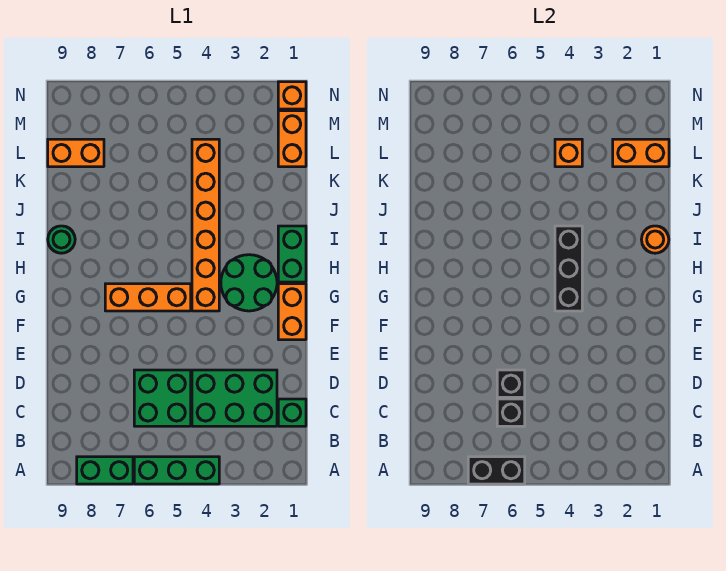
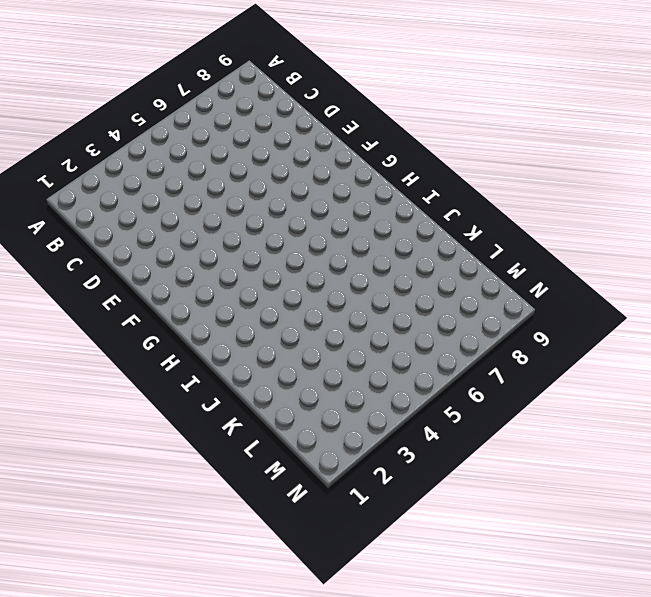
none -> green brick A4:A6 level 1
none -> green brick A7:A8 level 1
none -> green brick C1 level 1

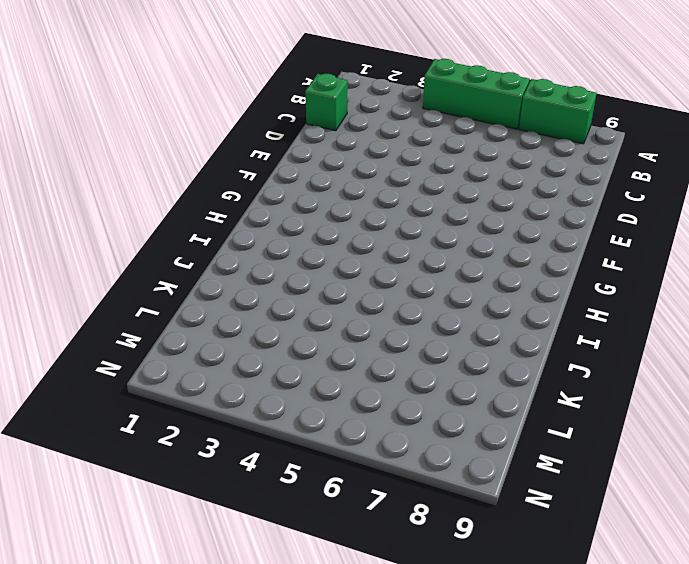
none -> green brick C2:D4 level 1
none -> green brick C5:D6 level 1
none -> orange brick F1:G1 level 1

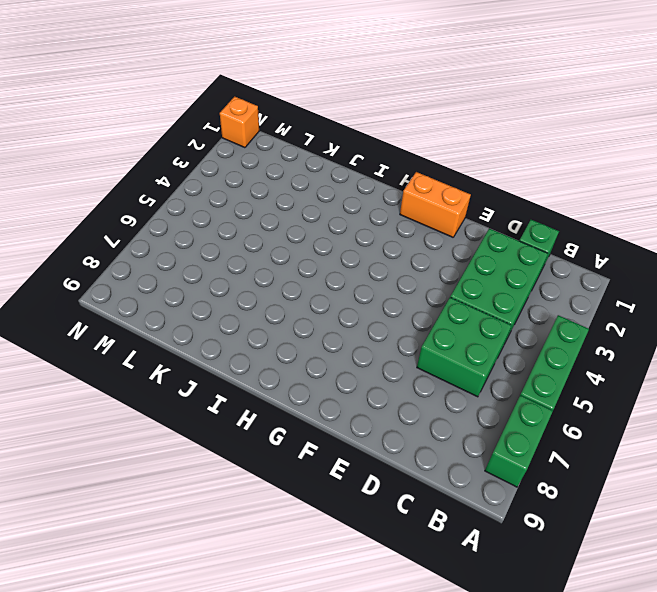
none -> green round brick G2:H3 level 1
none -> orange brick G4:L4 level 1
none -> orange brick G5:G7 level 1

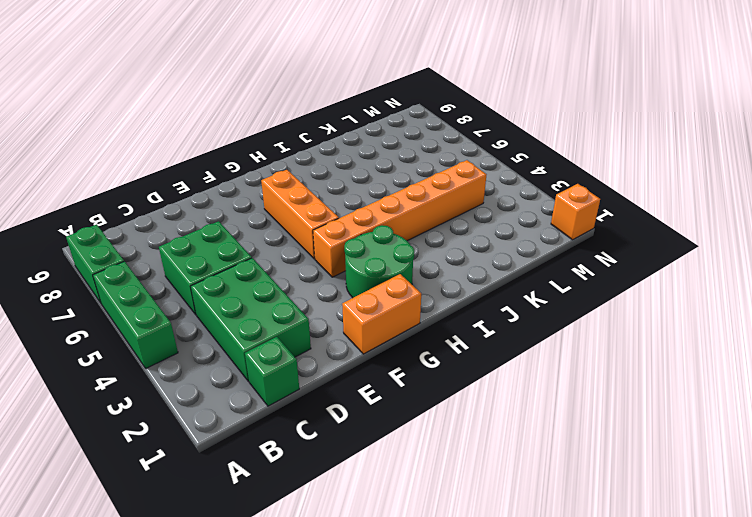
none -> green brick H1:I1 level 1
none -> green round brick I9 level 1
none -> orange brick L1:M1 level 1

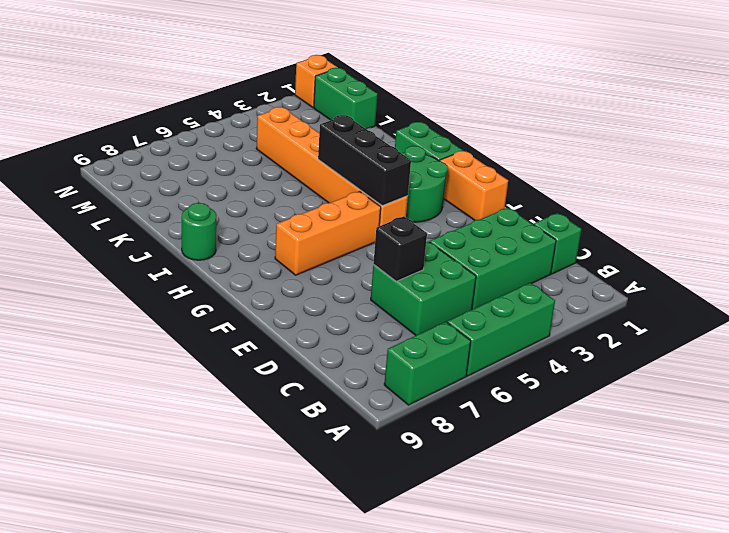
green brick L1:M1 level 1 -> orange brick L1:M1 level 1
none -> orange brick L8:L9 level 1
none -> black brick A6:A7 level 2
none -> black brick C6 level 2

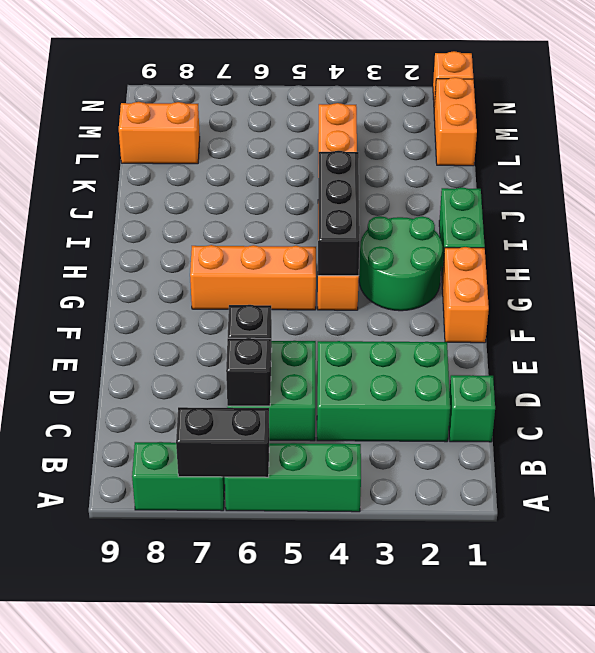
none -> green round brick I9 level 1
none -> orange round brick I1 level 2
none -> orange brick L1:L2 level 2

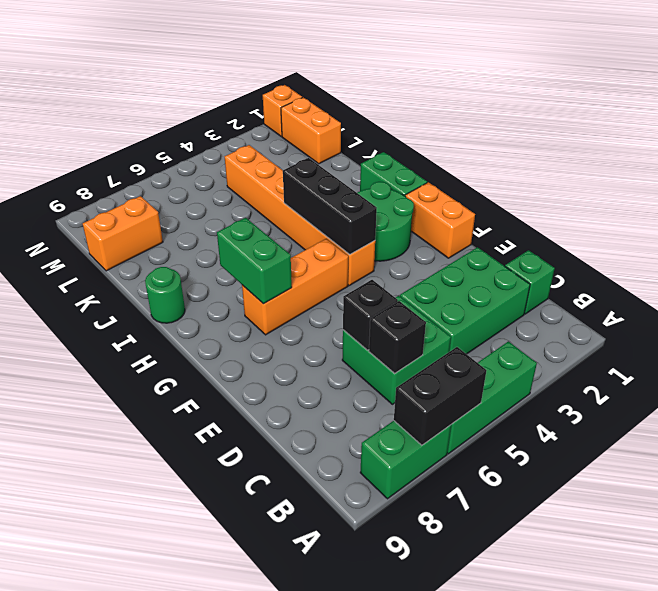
green brick G7:H7 level 2 -> none
none -> orange round brick I1 level 2
none -> orange brick L1:L2 level 2
none -> orange brick L4 level 2

